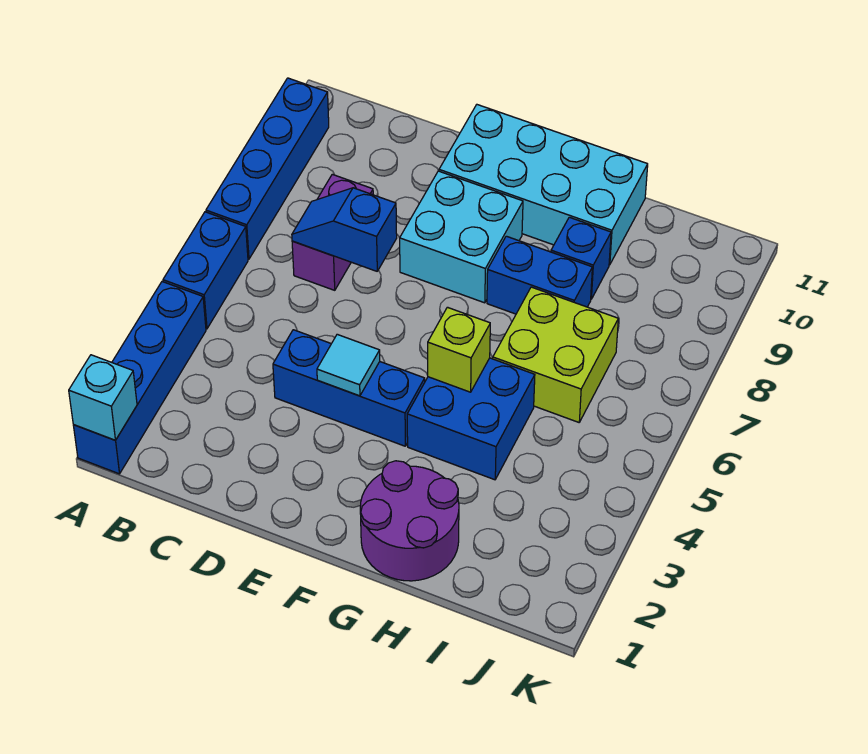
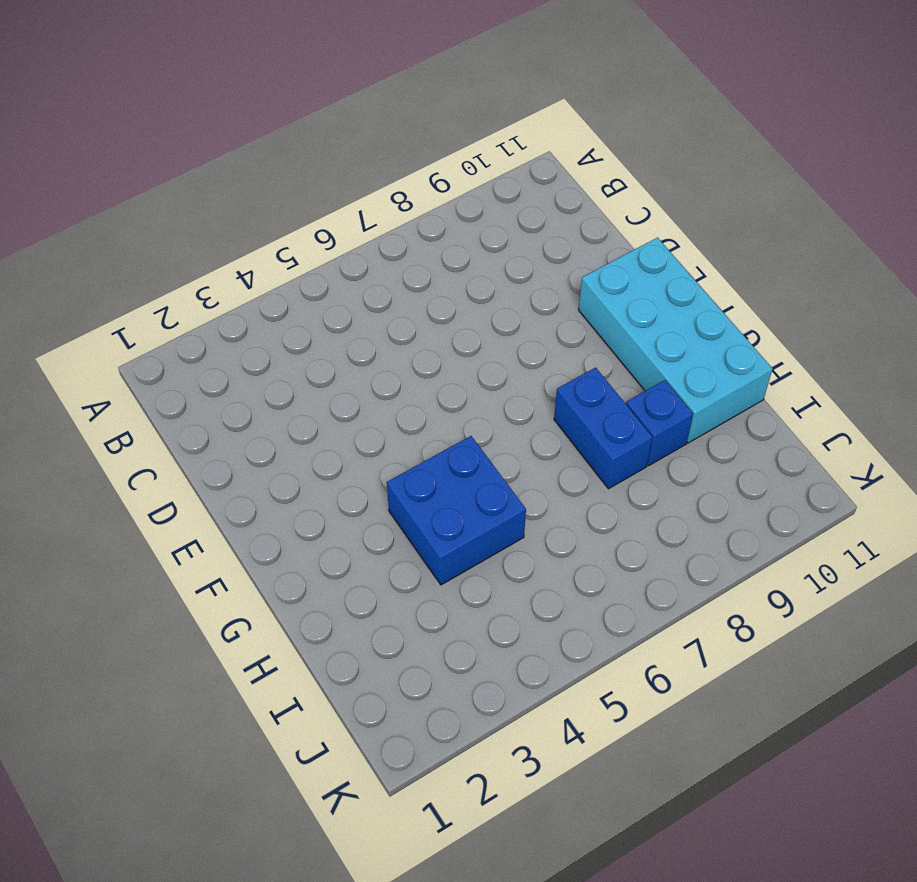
none -> blue brick A1:A4 level 1
none -> blue brick A5:A6 level 1
none -> blue brick A7:A10 level 1

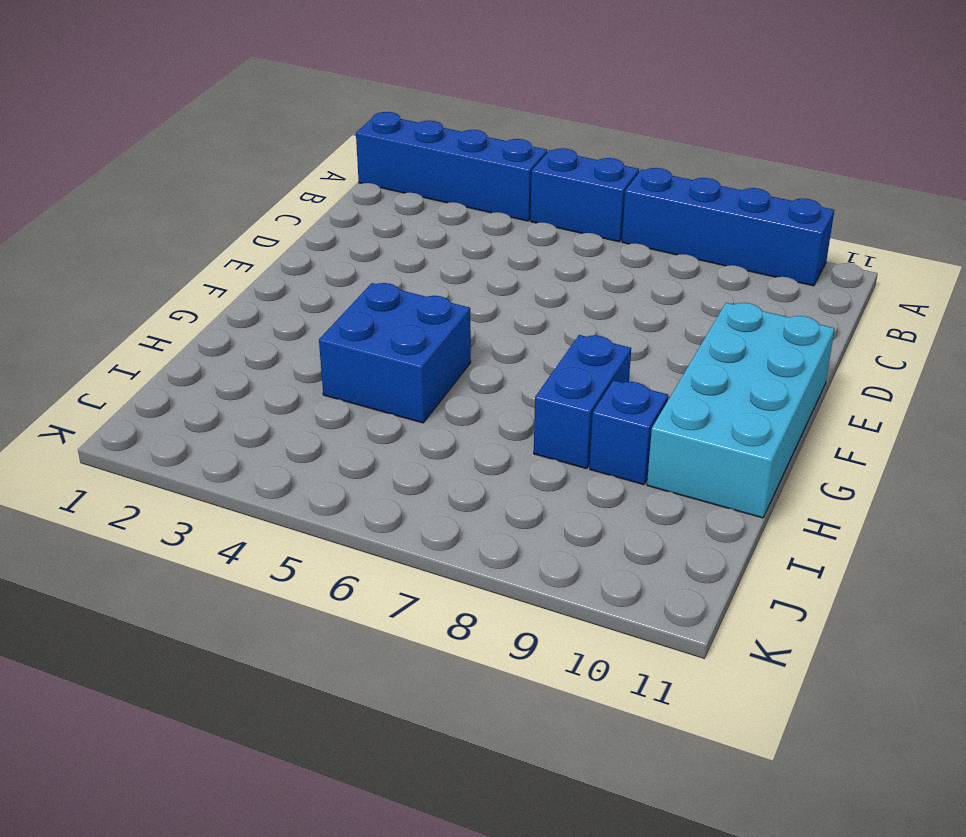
none -> purple brick C7:C8 level 1
none -> blue brick D4:F4 level 1
none -> cyan brick E8:F9 level 1

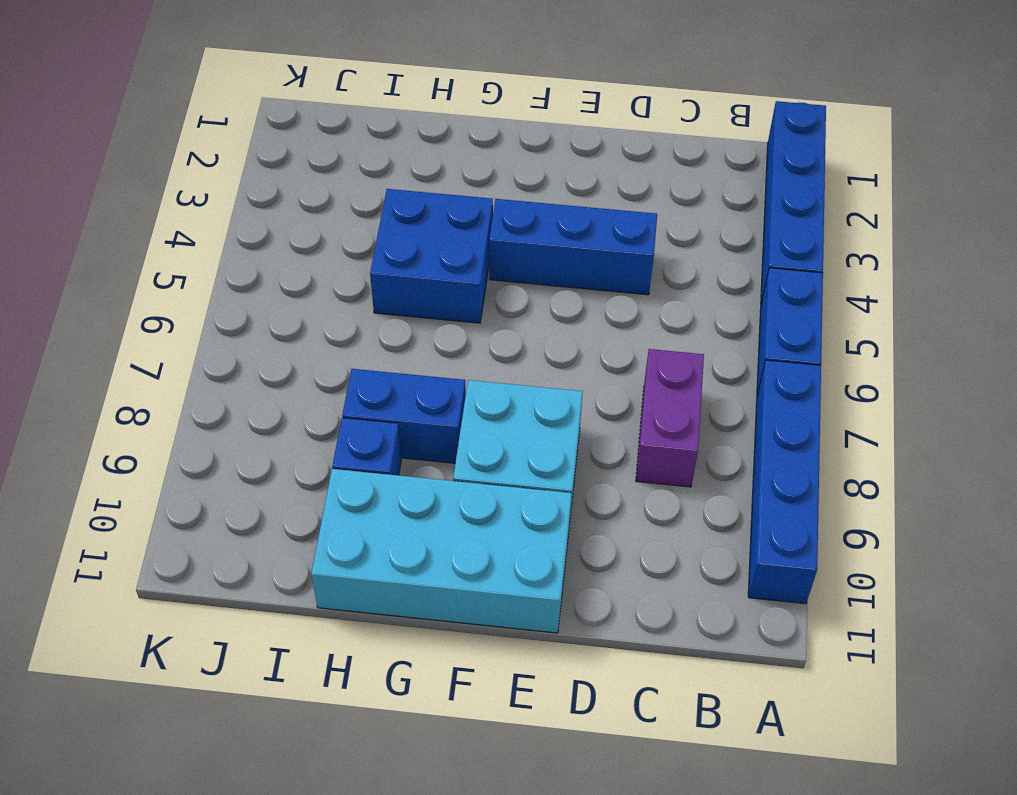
none -> purple round brick G1:H2 level 1
none -> lime brick H6:I7 level 1
none -> cyan brick A1 level 2

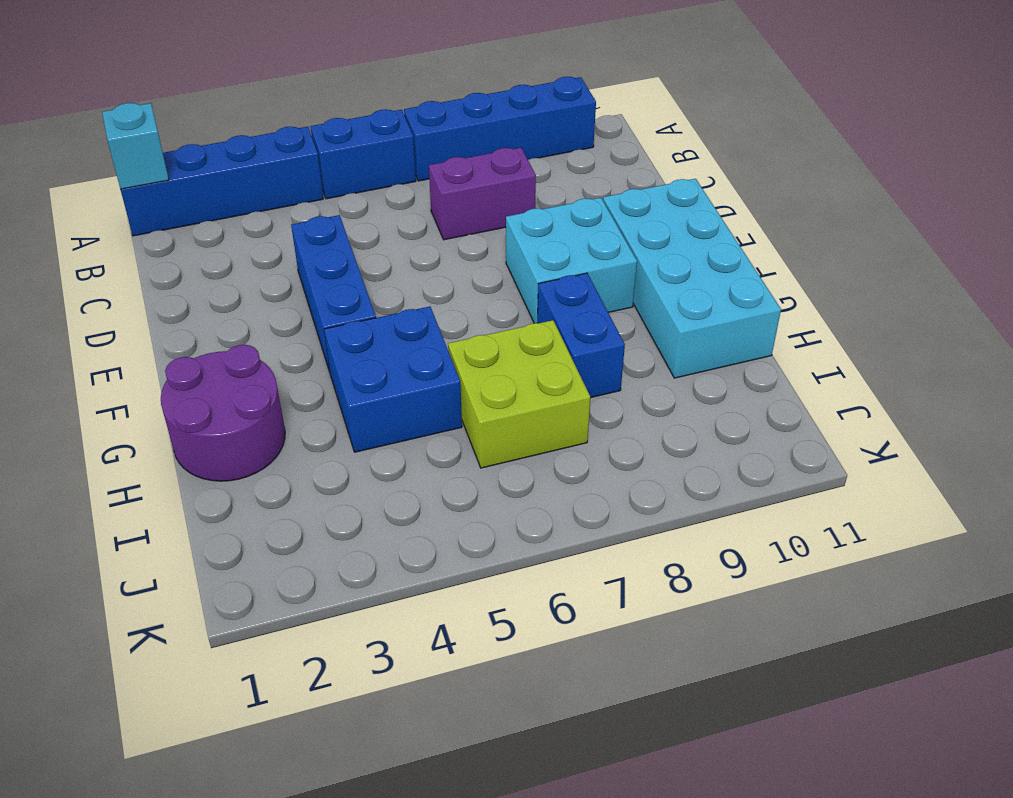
none -> blue brick H9 level 1
none -> blue slope C7:D7 level 2 top D
none -> cyan tile E4 level 2

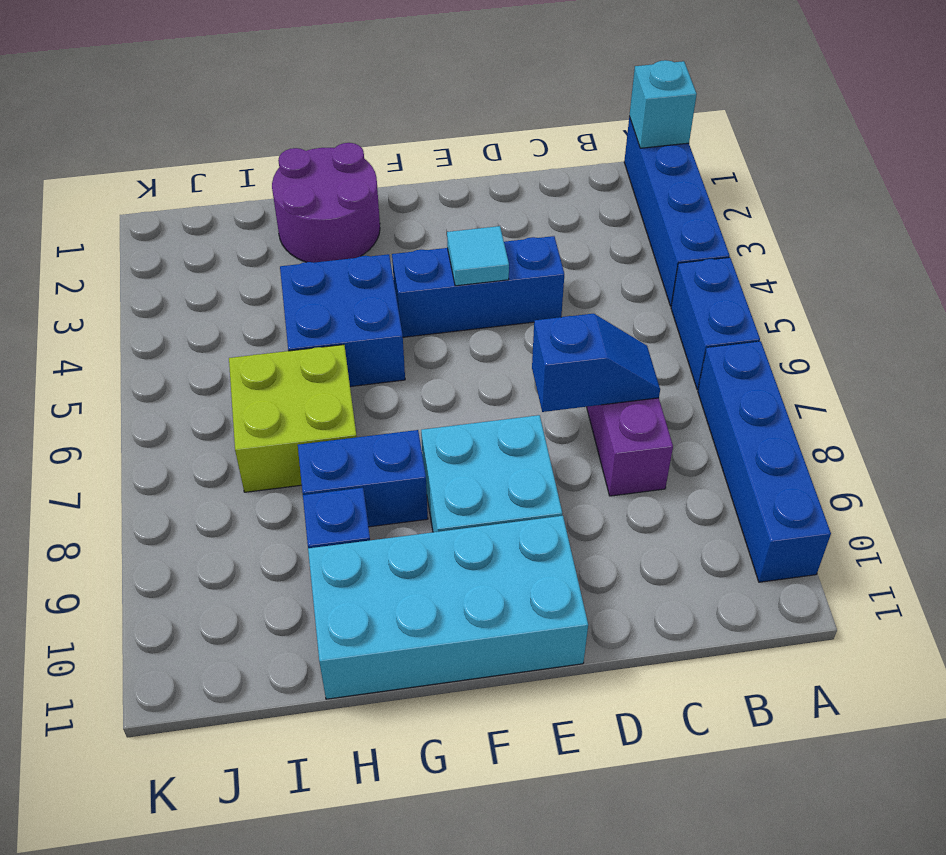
none -> lime brick G5 level 2

